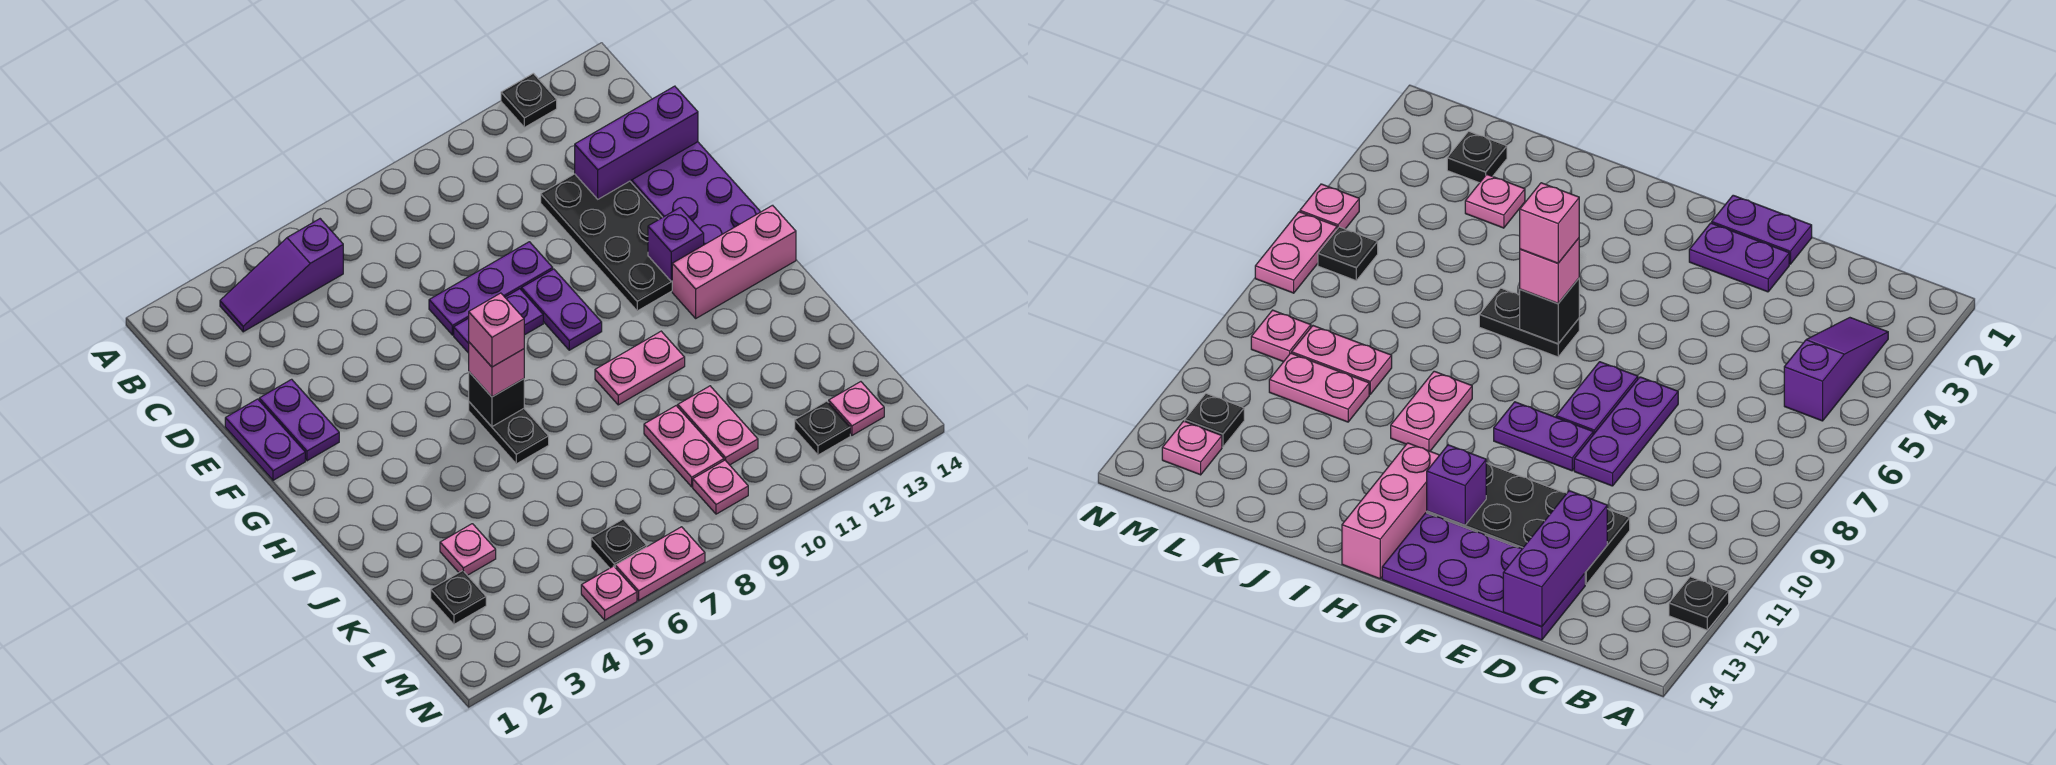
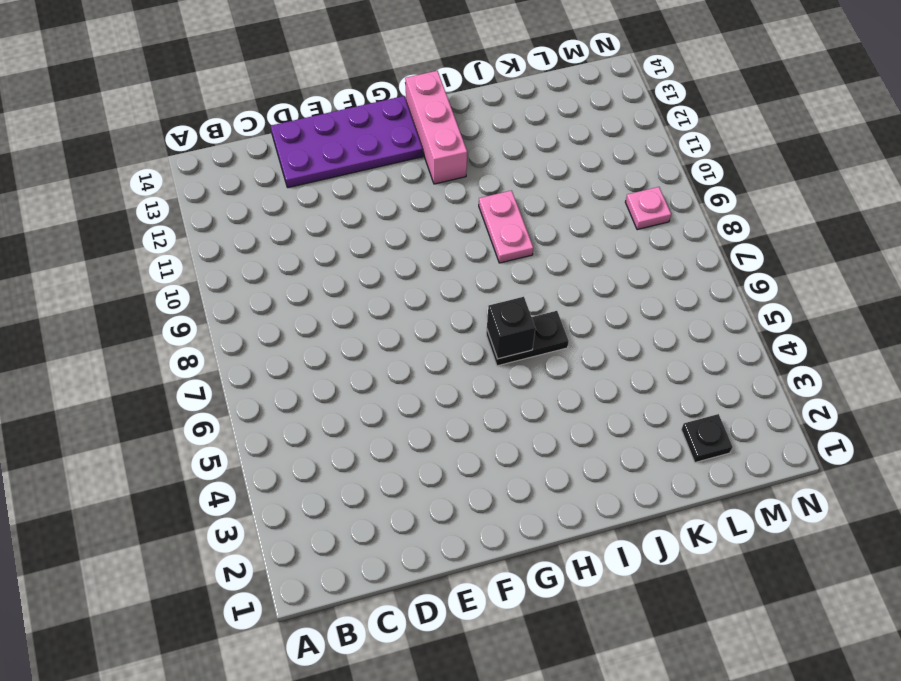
none -> black plate A12 level 1
none -> purple slope B3:B5 level 1 top 5
none -> black plate D11:G12 level 1

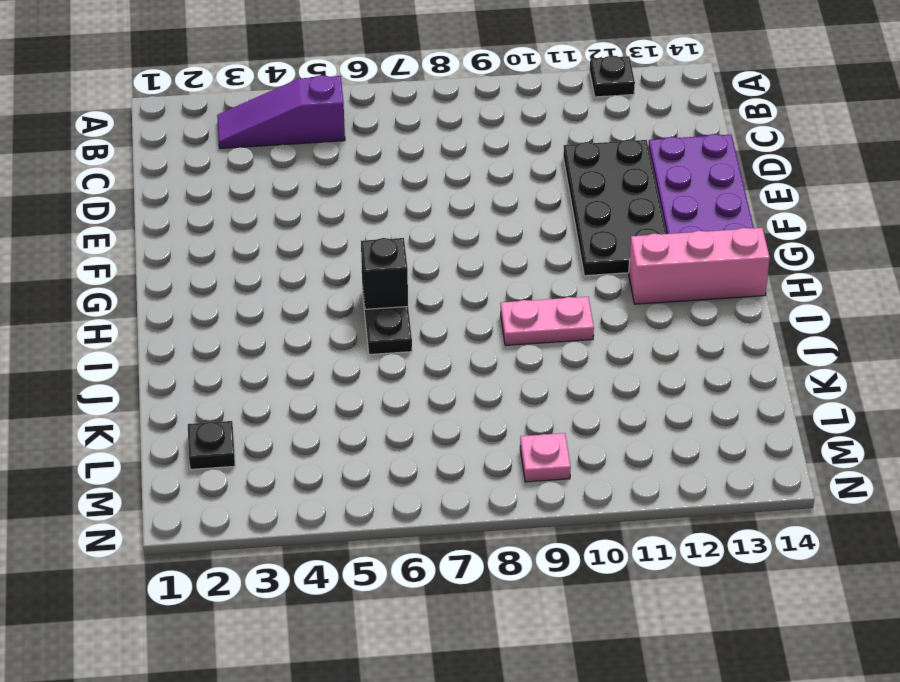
none -> purple plate E1:F1 level 1
none -> purple plate E2:F2 level 1
none -> purple plate E7:E9 level 1

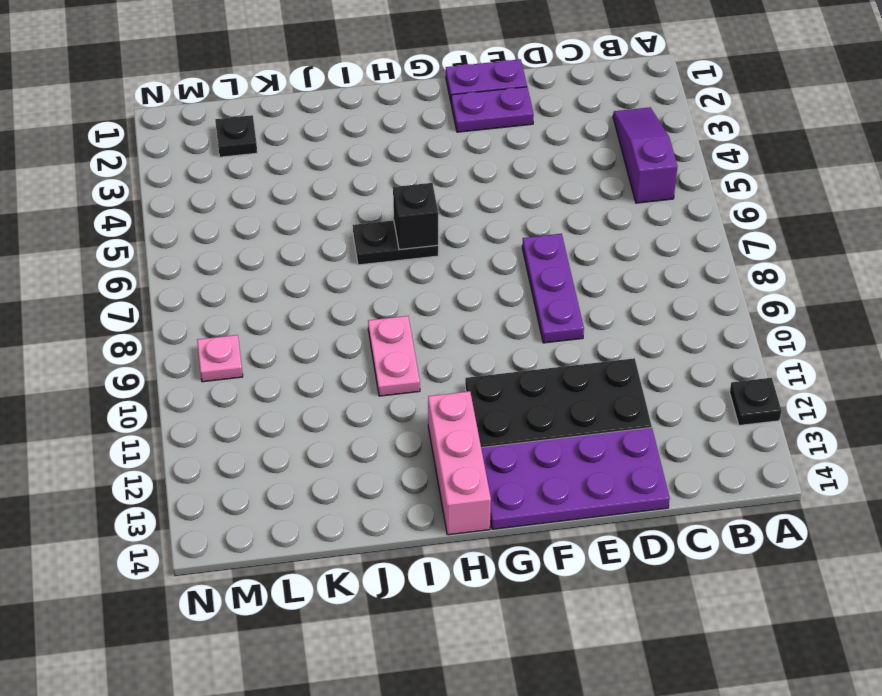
none -> purple plate F7:F8 level 1
none -> purple plate F9:G9 level 1
none -> pink plate K3 level 1

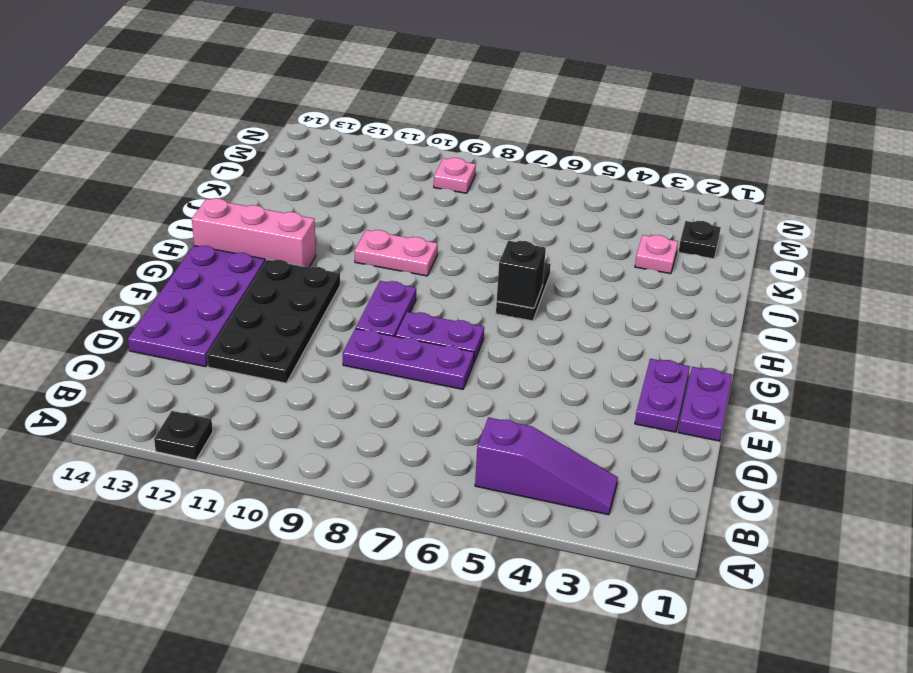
none -> pink plate K9:L9 level 1
none -> pink plate K10:L10 level 1
none -> black plate M6 level 1

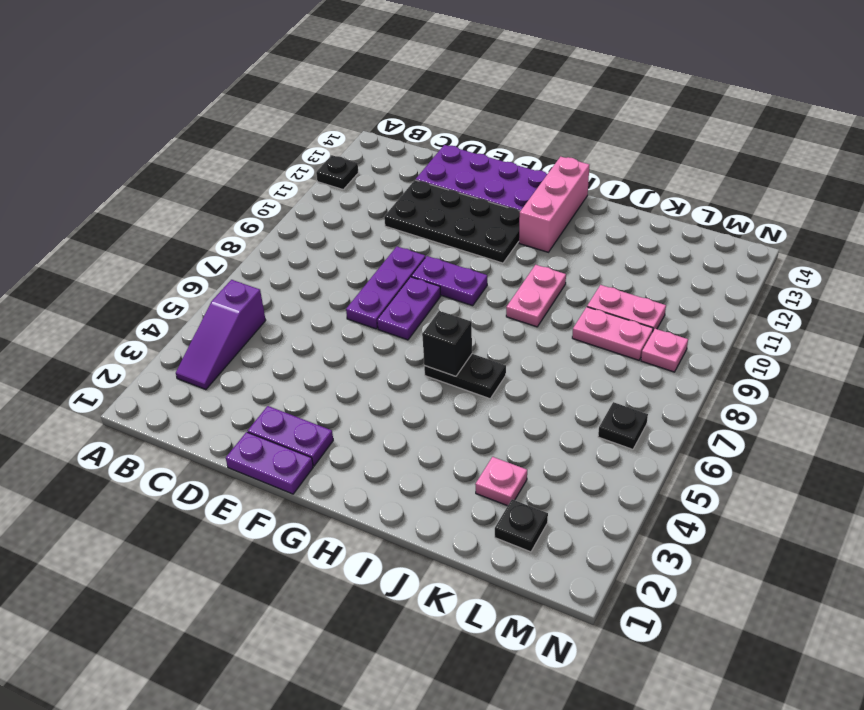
none -> black plate M12 level 1
none -> pink plate M13 level 1
none -> pink plate N5 level 1

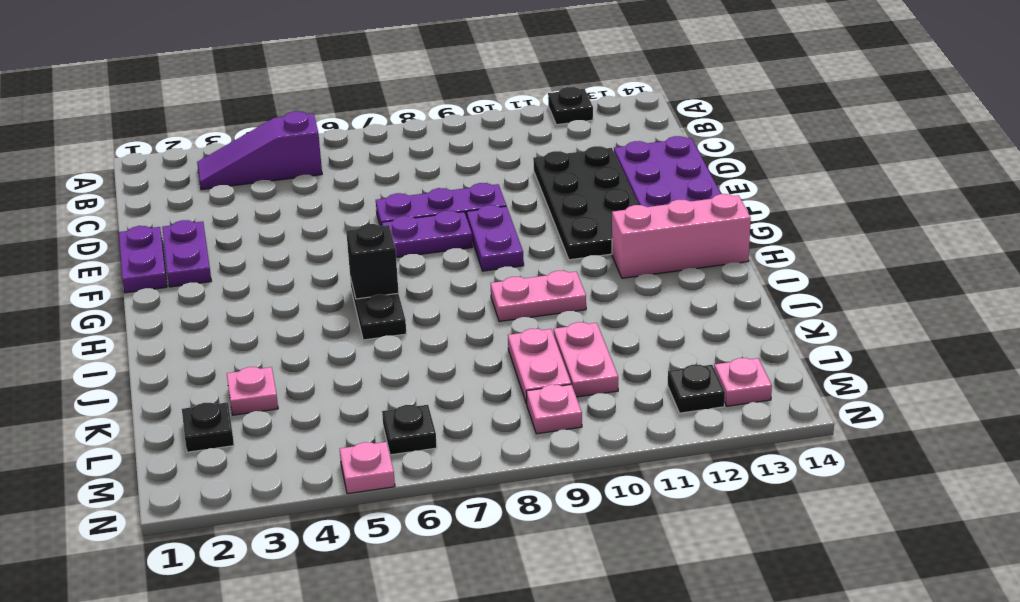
none -> pink plate N6:N7 level 1
none -> purple brick D12:D14 level 2
none -> purple brick G12 level 2

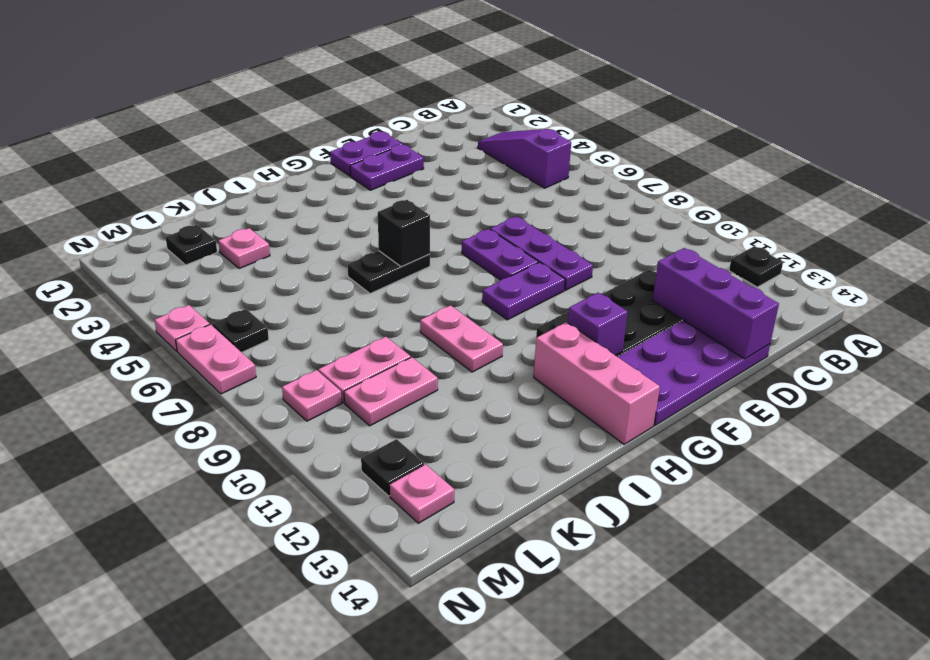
none -> pink brick H6 level 3
none -> pink brick H6 level 4

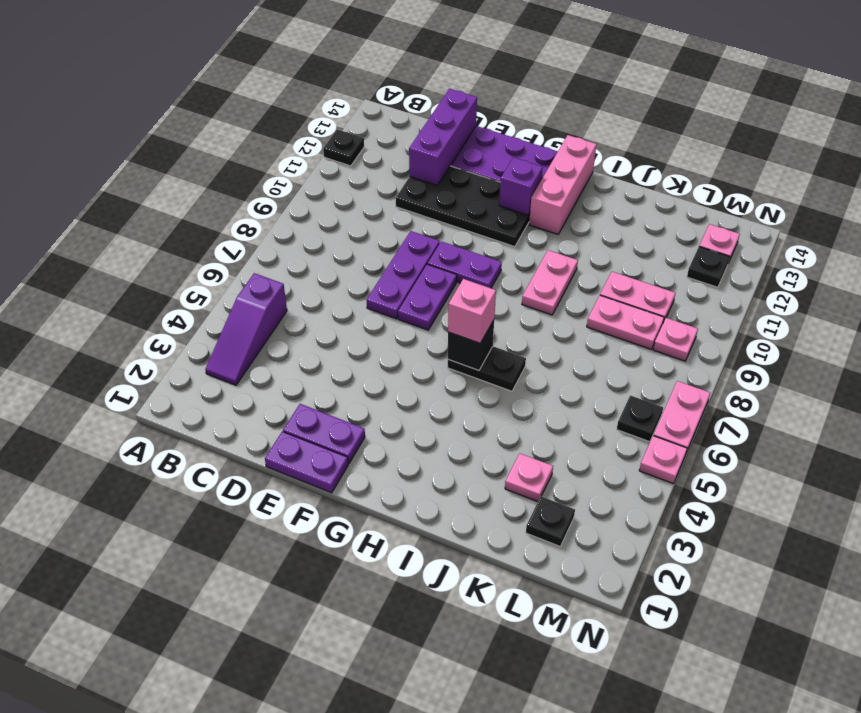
none -> pink brick H6 level 4

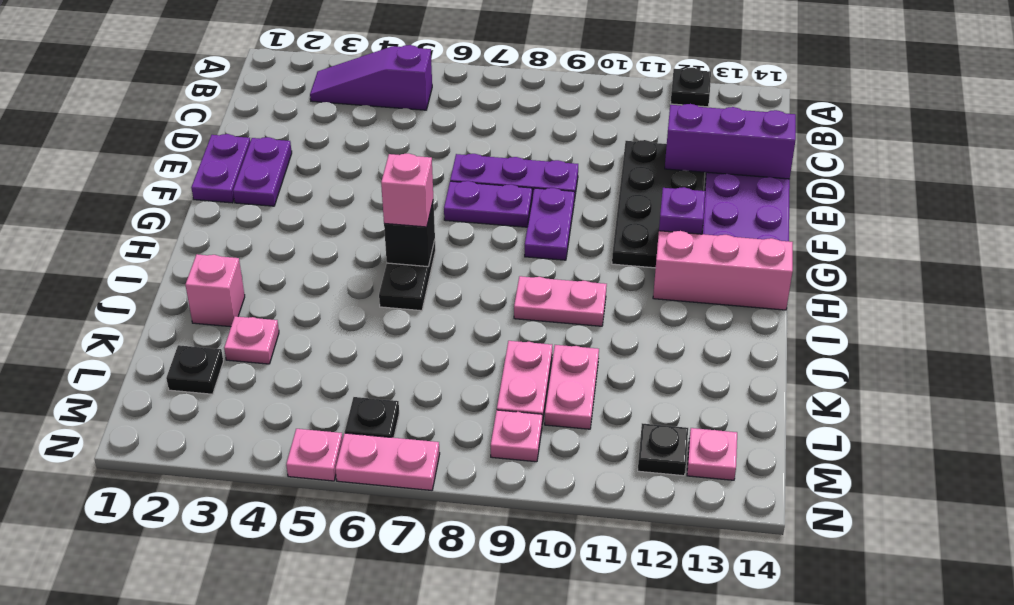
pink brick J2 level 1 -> pink brick H6 level 4

